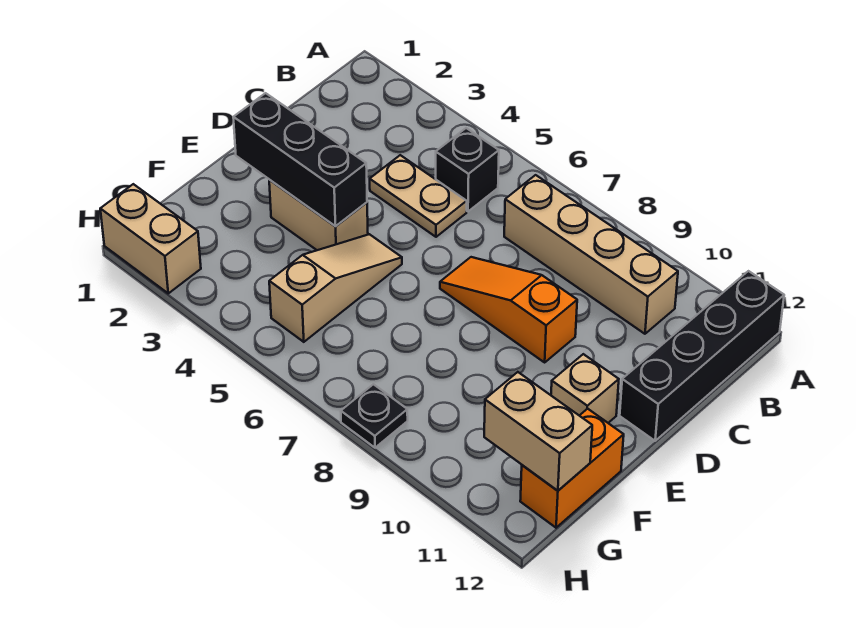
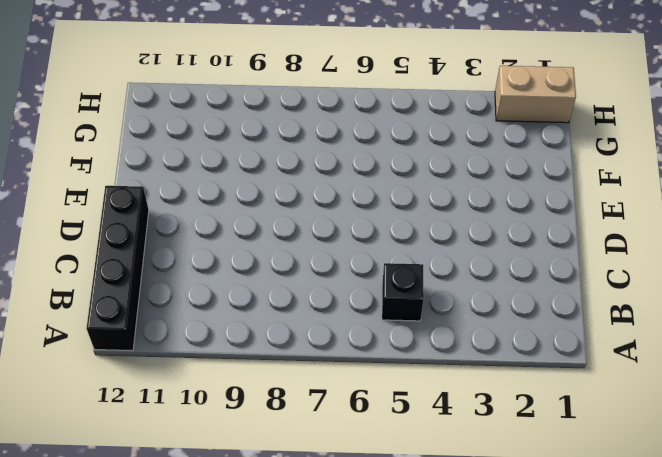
none -> tan brick B7:B10 level 1
none -> tan plate C4:C5 level 1
none -> orange slope D7:D9 level 1 top 9

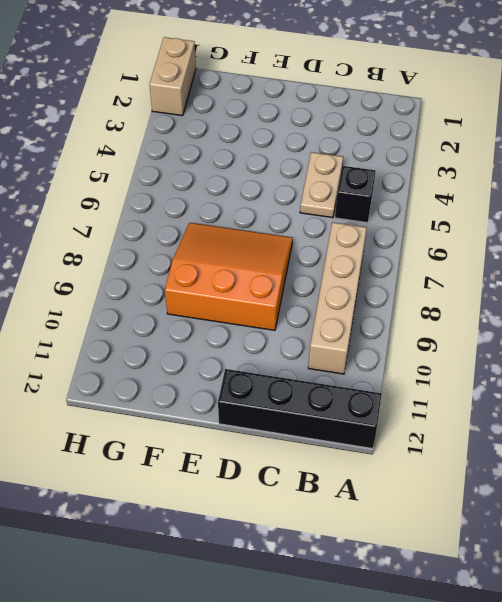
orange slope D7:F9 level 1 top 9 -> orange slope D7:D9 level 1 top 9
none -> tan brick E3:E4 level 1
none -> tan slope E5:G5 level 1 top G
none -> tan brick E11 level 1

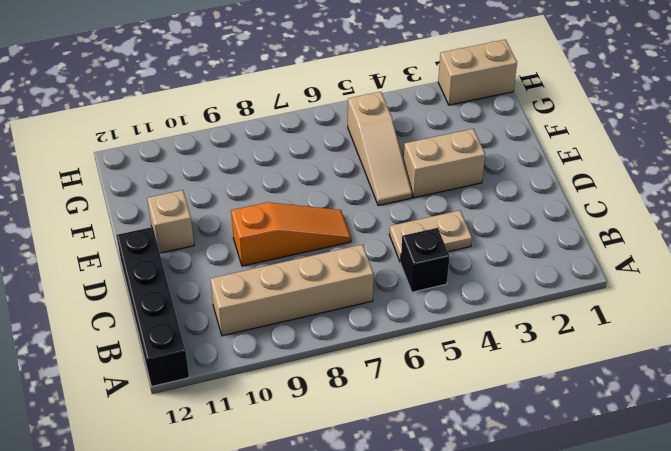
none -> orange brick F12:G12 level 1
none -> black plate H8 level 1
none -> black brick E2:E4 level 2

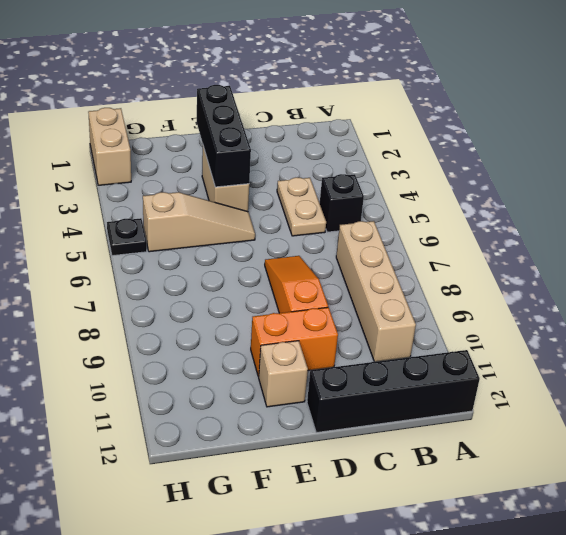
orange brick D10:E10 level 1 -> orange brick F12:G12 level 1
black plate H5 level 1 -> black plate H8 level 1
none -> tan brick G11:G12 level 2

